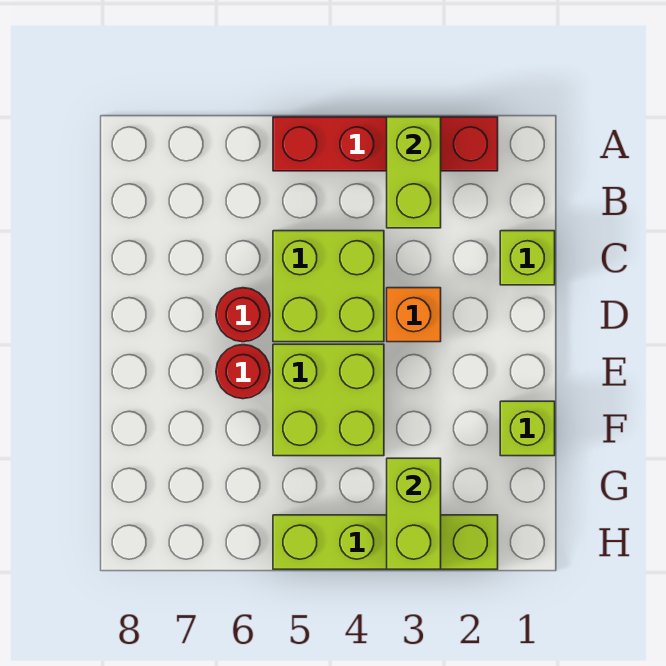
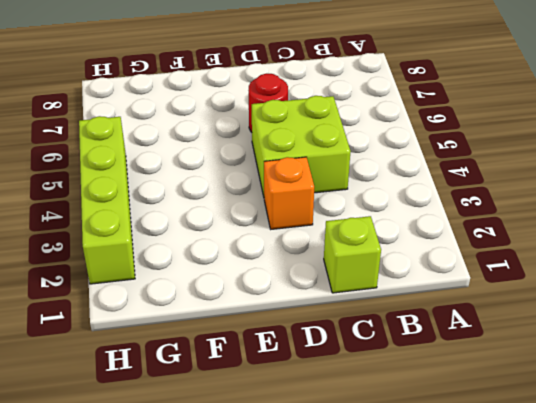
none -> red brick A2:A5 level 1
none -> lime brick E4:F5 level 1

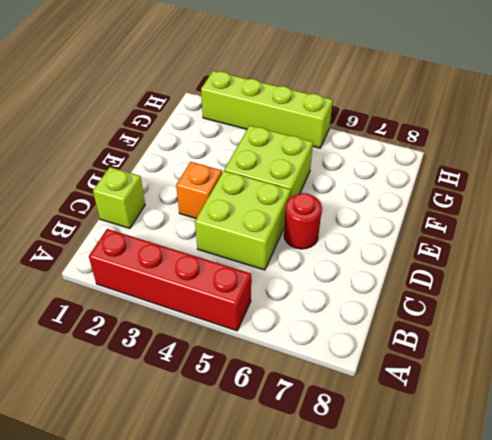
none -> red round brick E6 level 1
none -> lime brick F1 level 1

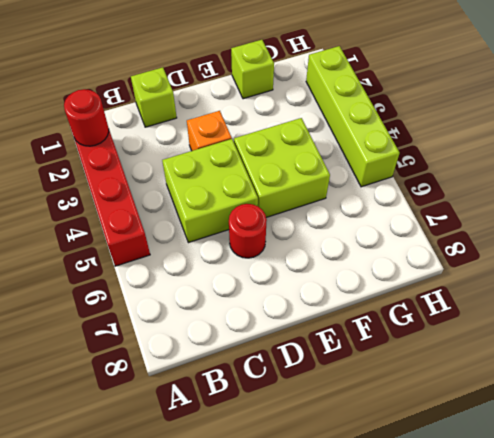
red round brick A2 level 2 -> red round brick E6 level 1
none -> lime brick A3:B3 level 2
none -> lime brick G3:H3 level 2

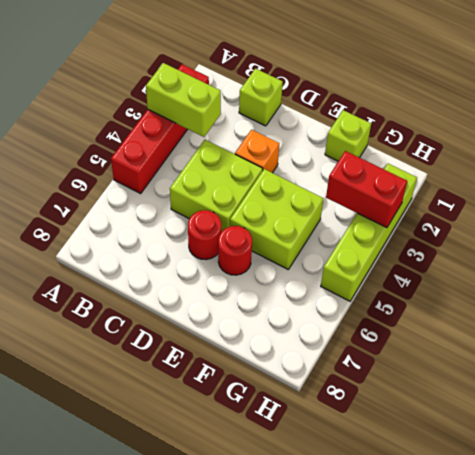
red brick G3:H3 level 2 -> lime brick G3:H3 level 2

